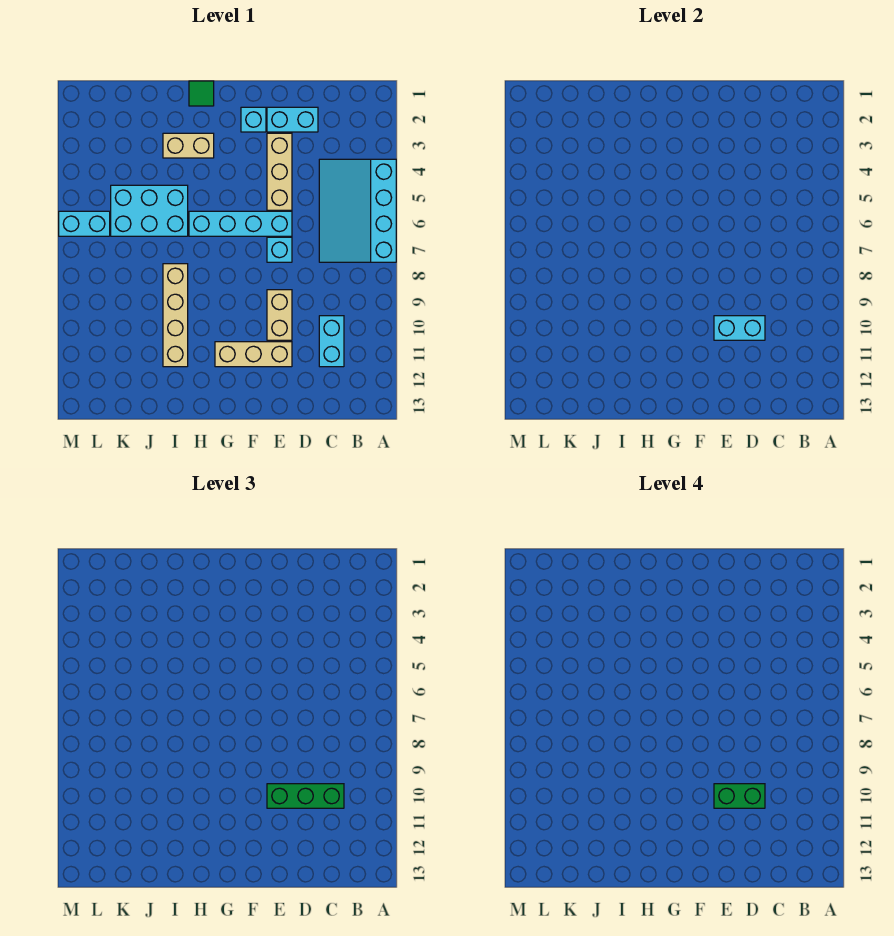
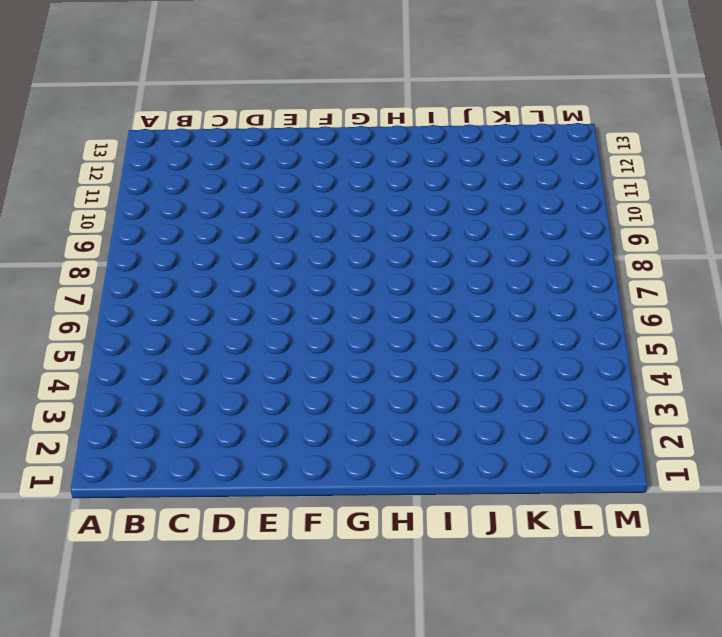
none -> cyan slope A4:C7 level 1 top A
none -> cyan brick C10:C11 level 1
none -> cyan brick D2:E2 level 1

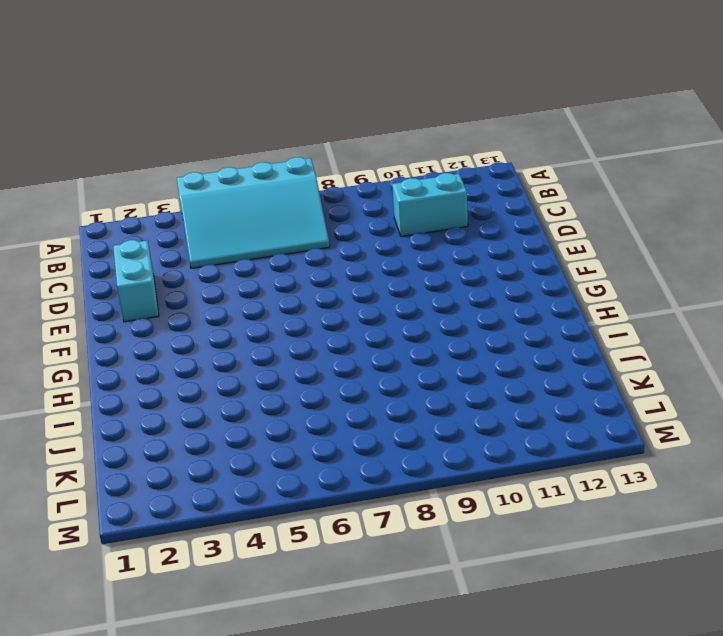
none -> tan brick E3:E5 level 1
none -> cyan brick E6:H6 level 1
none -> cyan brick E7 level 1

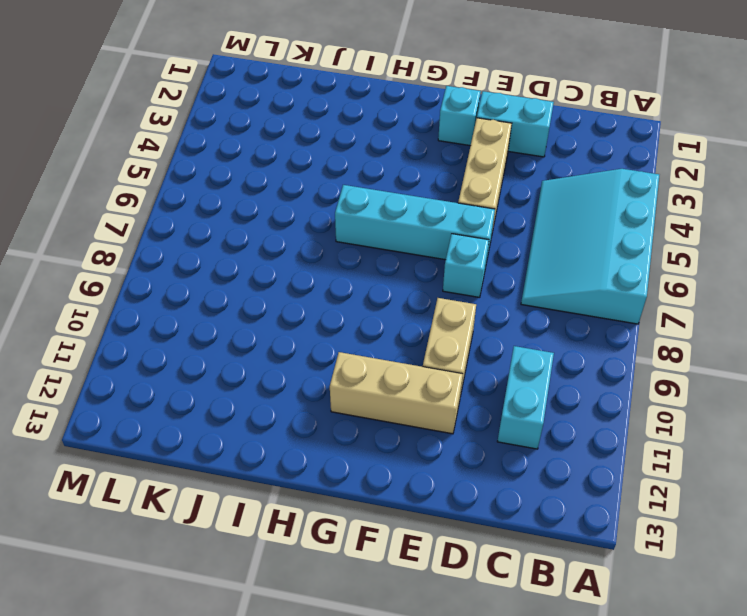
none -> green tile H1 level 1
none -> tan brick H3:I3 level 1
none -> cyan brick I5:K6 level 1

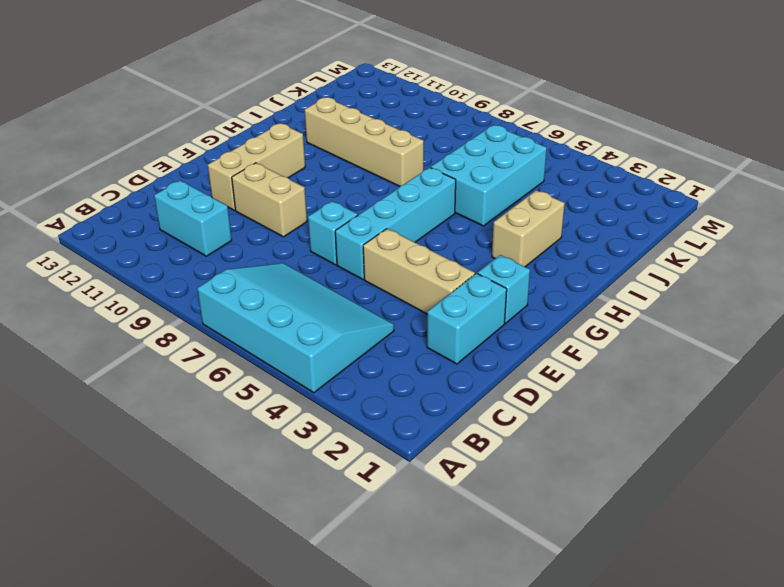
none -> green tile H1 level 1
none -> cyan brick L6:M6 level 1
none -> cyan brick D10:E10 level 2

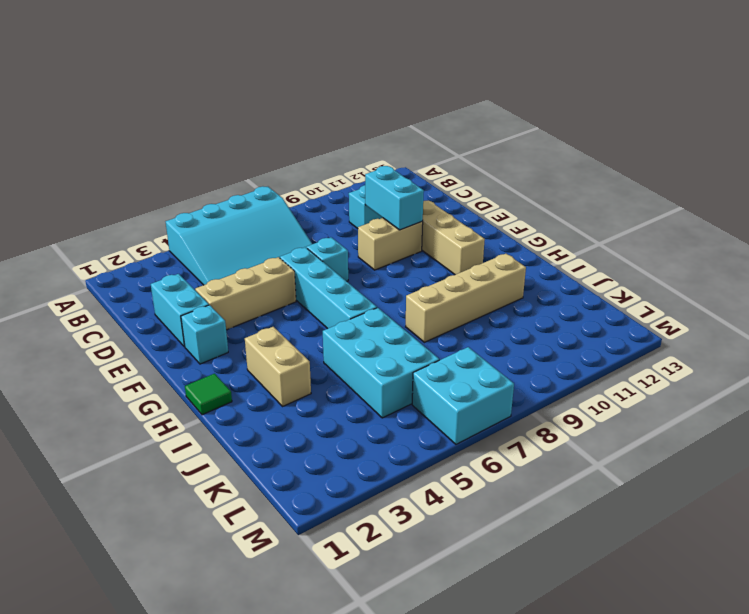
cyan brick L6:M7 level 1 -> cyan brick L6:M6 level 1
none -> green brick C10:E10 level 3
none -> green brick D10:E10 level 4

